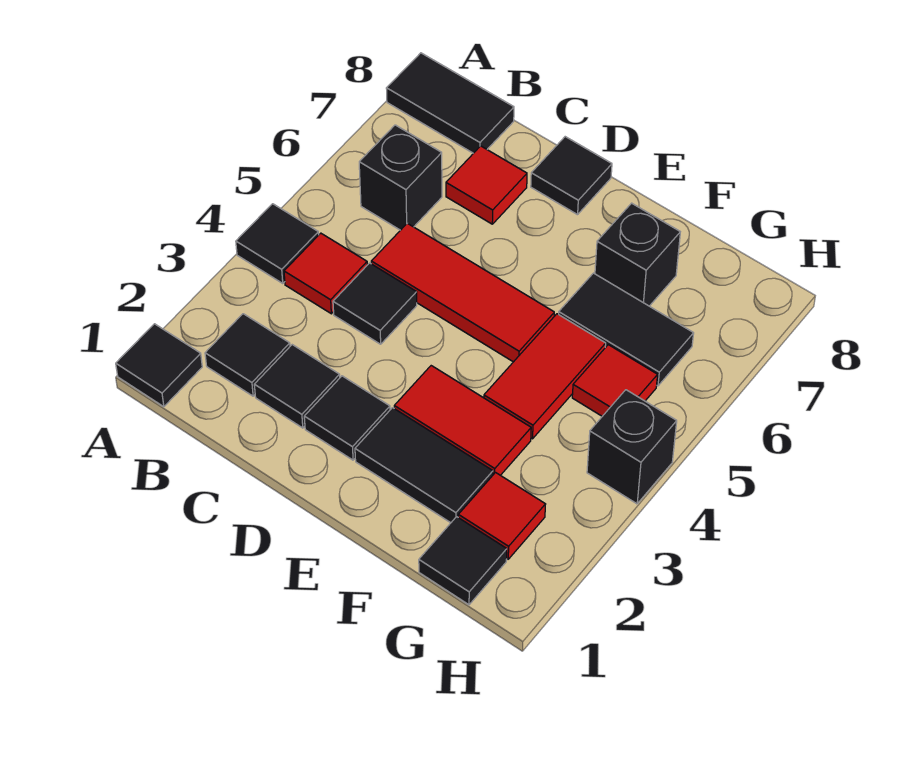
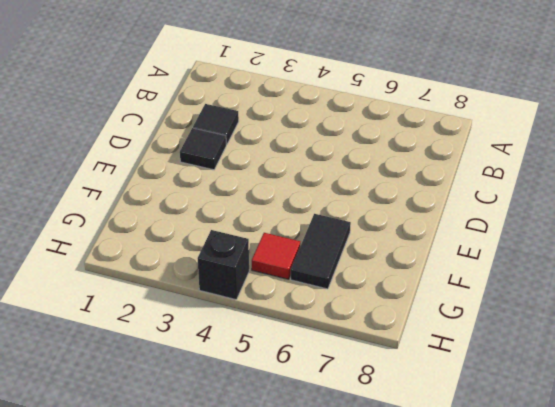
none -> black tile A1 level 1
none -> black tile A4 level 1
none -> black tile A8:B8 level 1

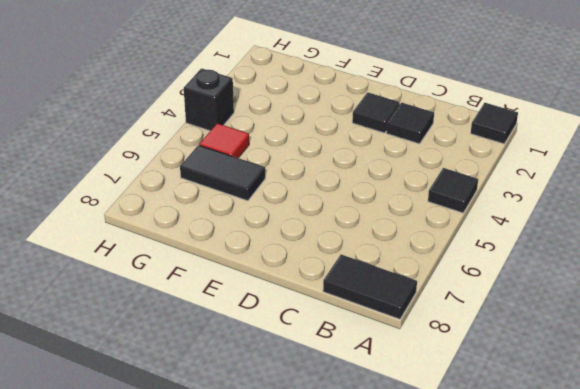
none -> black tile B2 level 1
none -> red tile B4 level 1
none -> black brick B6 level 1

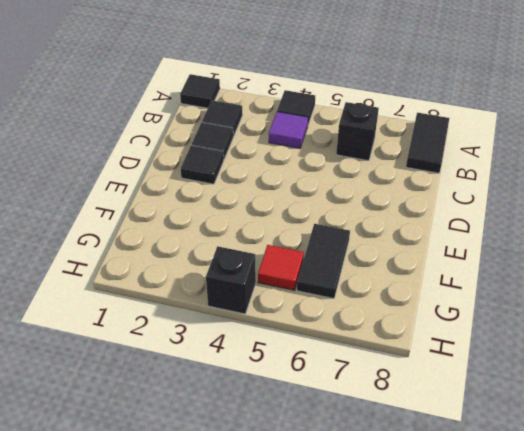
purple tile B4 level 1 -> red tile B4 level 1
none -> black tile C4 level 1
none -> red tile C5:E5 level 1
none -> red tile C7 level 1

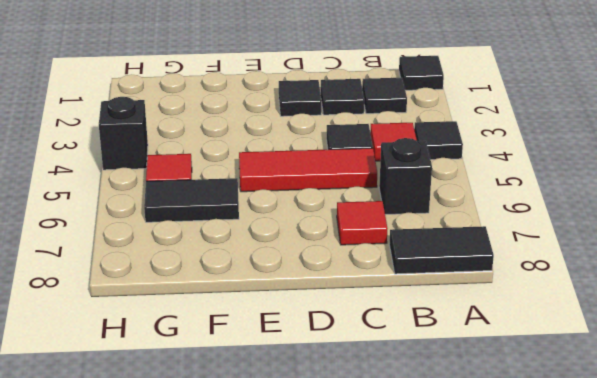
none -> black tile D8 level 1
none -> black tile E2:F2 level 1
none -> red tile E3:F3 level 1

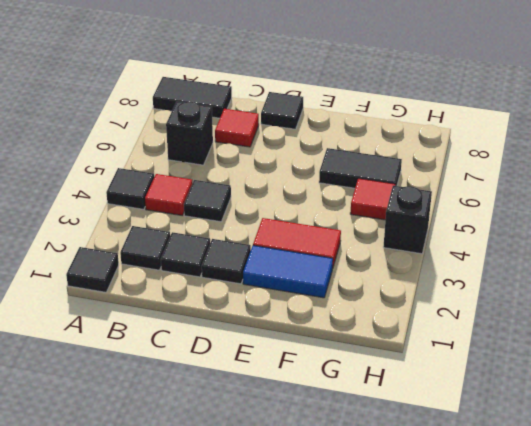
blue tile E2:F2 level 1 -> black tile E2:F2 level 1
none -> red tile C5:E5 level 1
none -> red tile F4:F5 level 1
none -> black brick F7 level 1

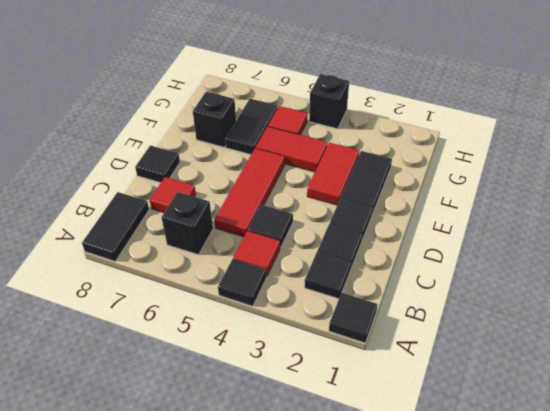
none -> black tile G1 level 1
none -> red tile G2 level 1

